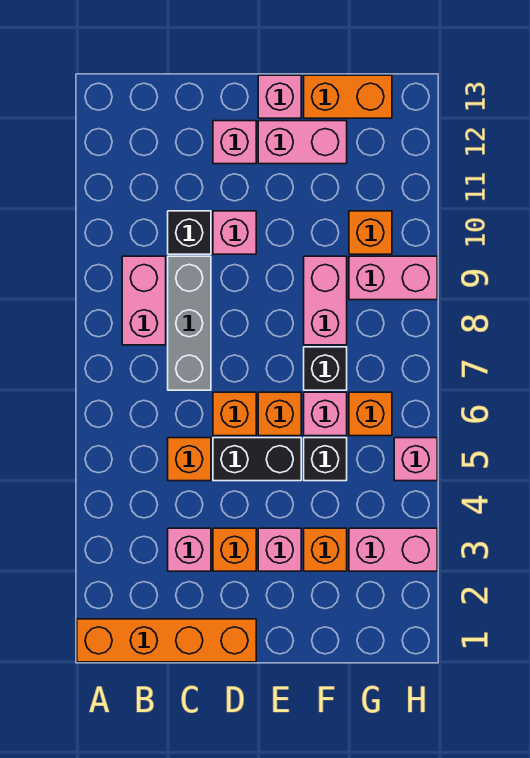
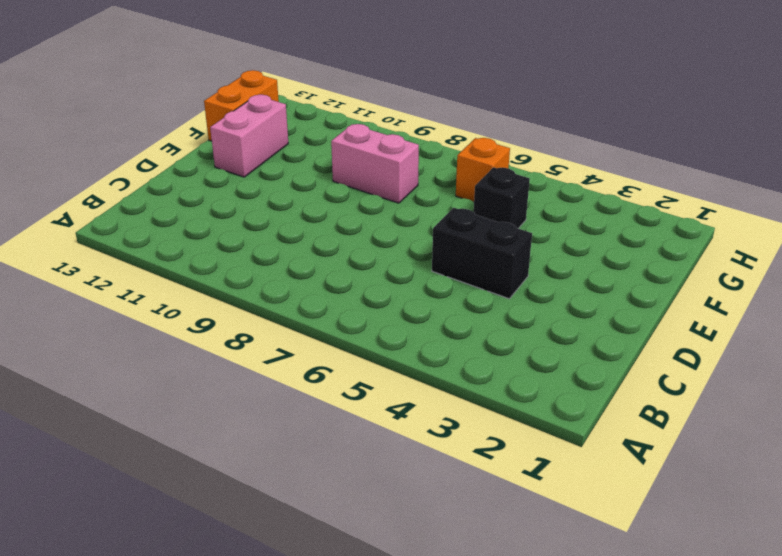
black brick D4:D5 level 1 -> black brick D5:E5 level 1
none -> orange brick A1:D1 level 1
none -> pink brick B8:B9 level 1
none -> pink brick C3 level 1

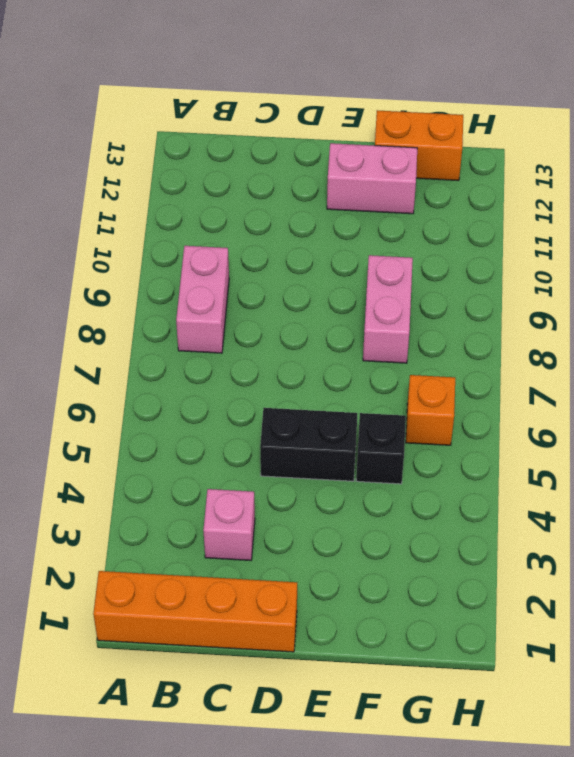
none -> orange brick C5 level 1
none -> grey brick C7:C9 level 1
none -> black brick C10 level 1

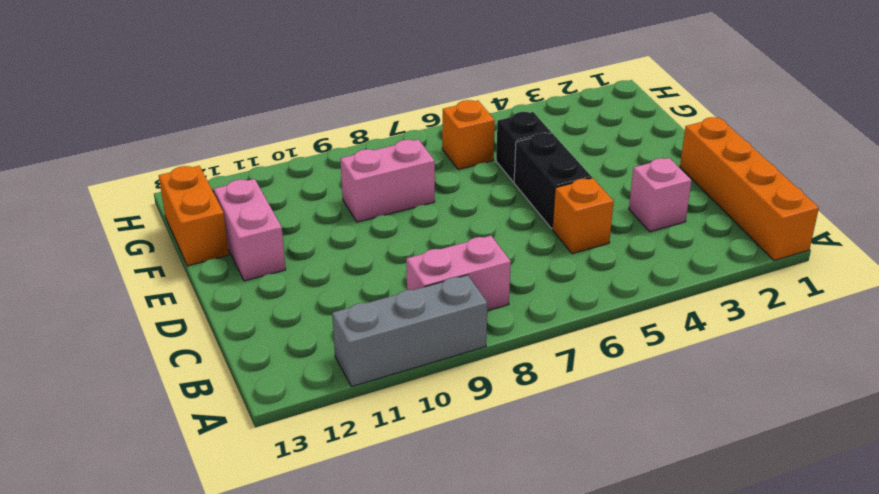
grey brick A9:A11 level 1 -> grey brick C7:C9 level 1
none -> black brick C10 level 1
none -> orange brick D3 level 1
none -> orange brick D6 level 1

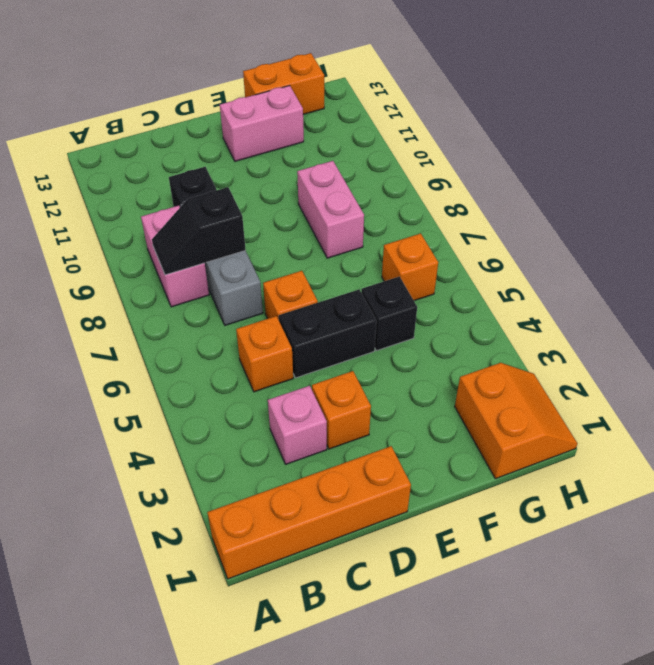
black slope B8:C8 level 2 top C -> none
orange slope G1:H2 level 1 top G -> none
none -> pink brick D10 level 1
none -> pink brick D12 level 1
none -> pink brick E3 level 1

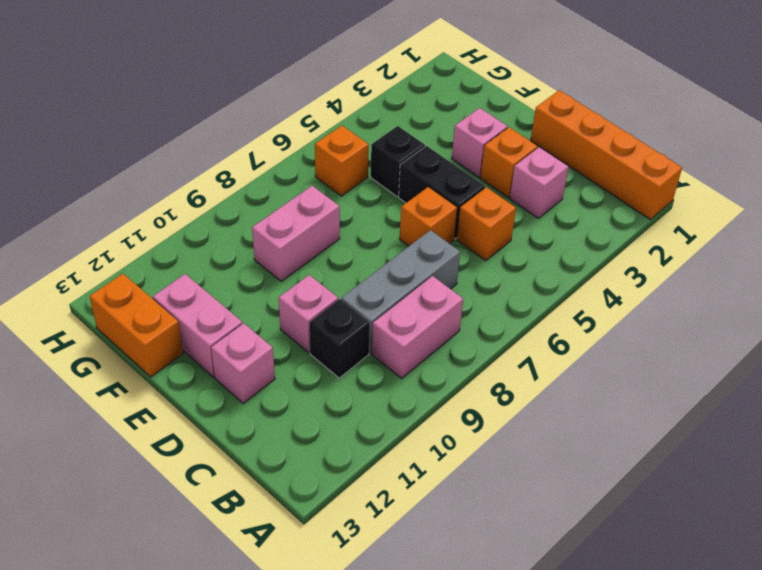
none -> orange brick E6 level 1
none -> pink brick E13 level 1
none -> orange brick F3 level 1

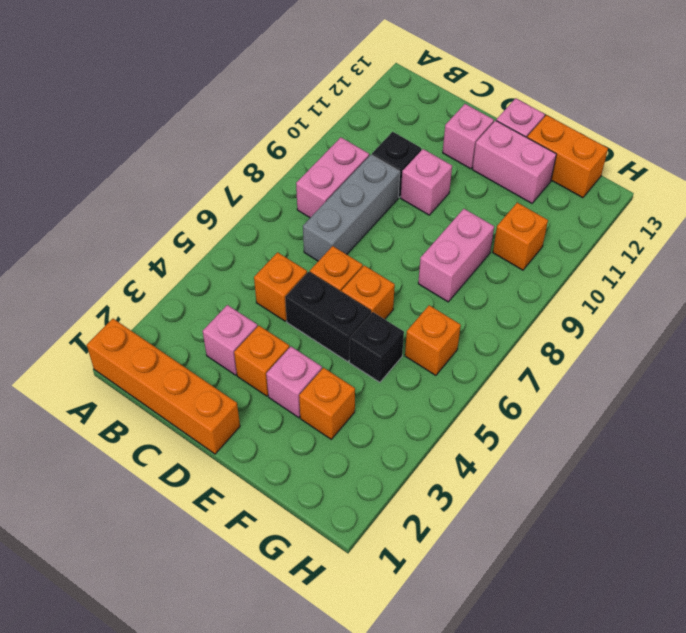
none -> pink brick F6 level 1
none -> black brick F7 level 1
none -> pink brick G3:H3 level 1

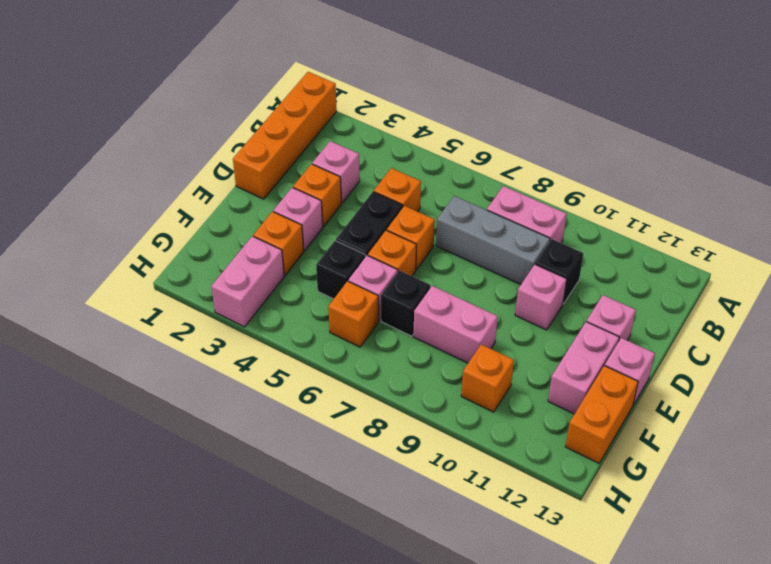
none -> pink brick G9:H9 level 1
none -> pink brick H5 level 1

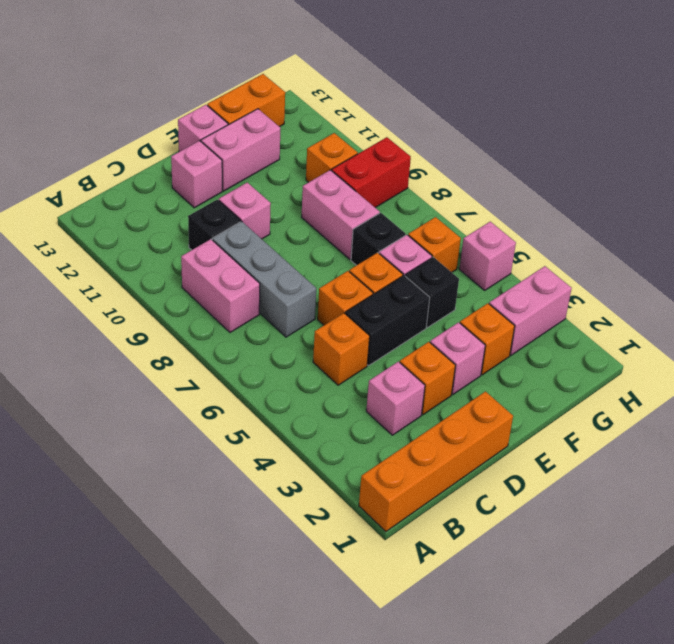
red brick G9:H9 level 1 -> pink brick G9:H9 level 1

